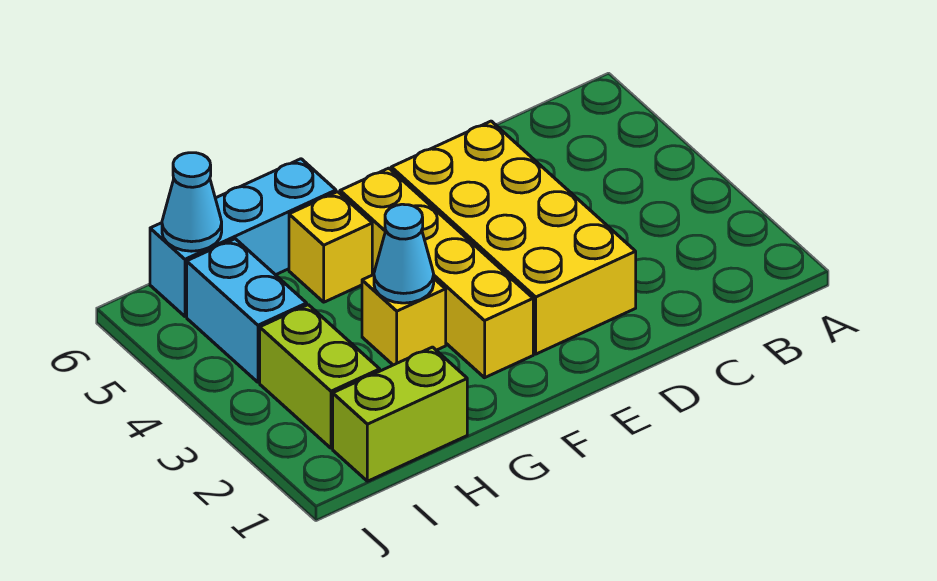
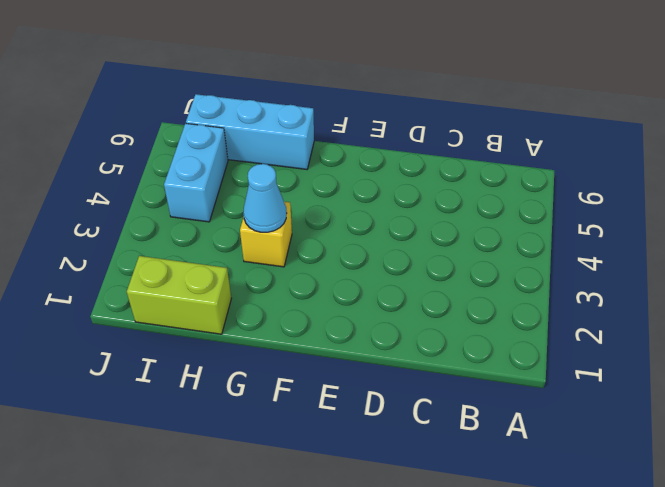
none -> yellow brick D2:E5 level 1
none -> yellow brick F2:F5 level 1

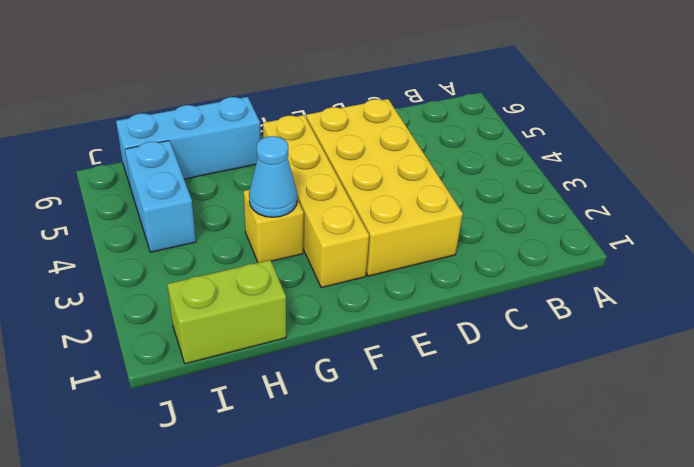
none -> yellow brick G5 level 1
none -> lime brick I2:I3 level 1

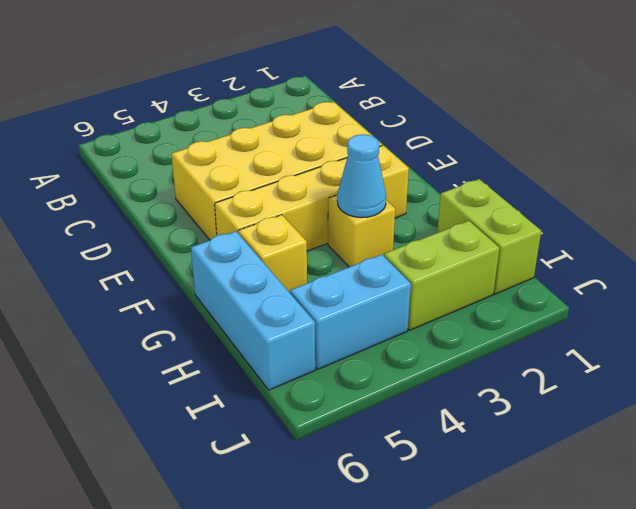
none -> cyan cone I6 level 2

